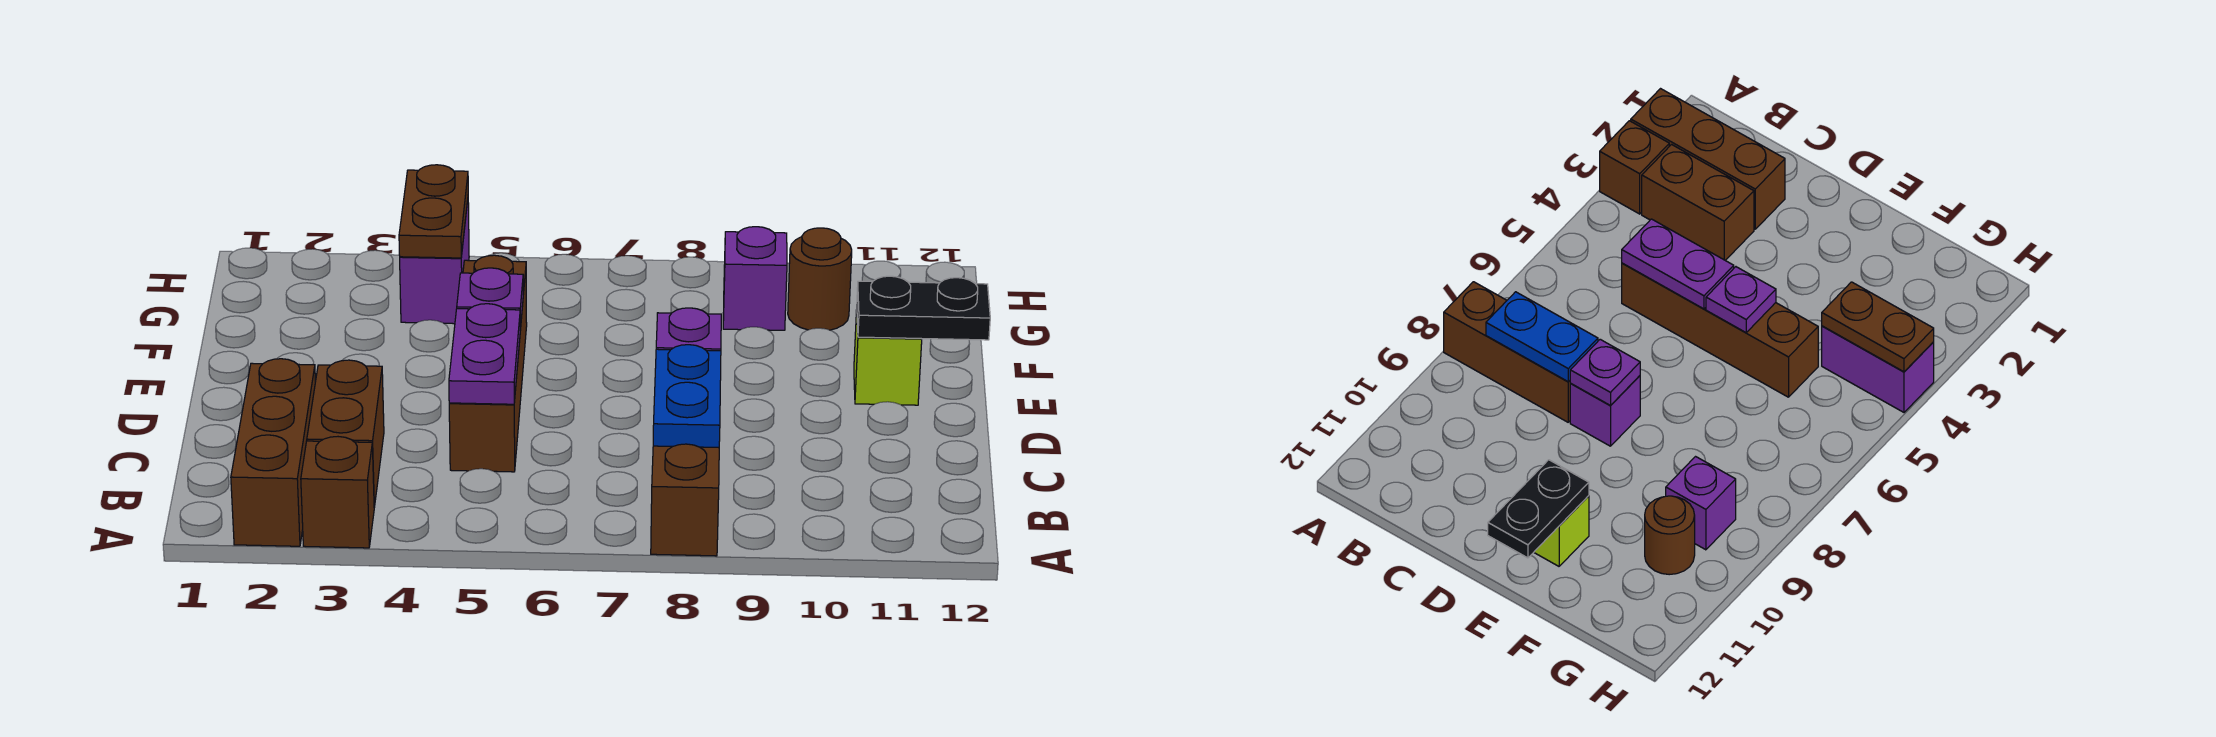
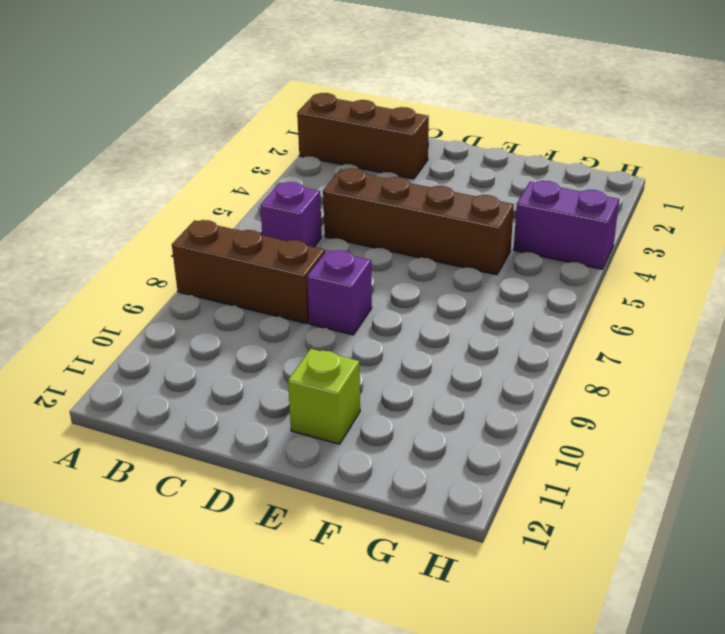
purple brick B6 level 1 -> purple brick G9 level 1
none -> brown brick A3 level 1
none -> brown brick B3:C3 level 1
none -> brown round brick G10 level 1

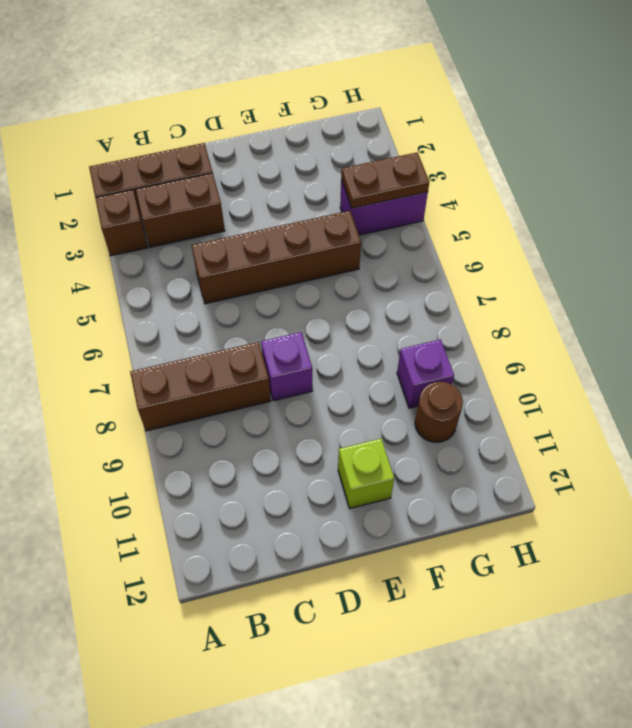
none -> blue plate B8:C8 level 2
none -> purple plate C5:D5 level 2
none -> purple plate D8 level 2

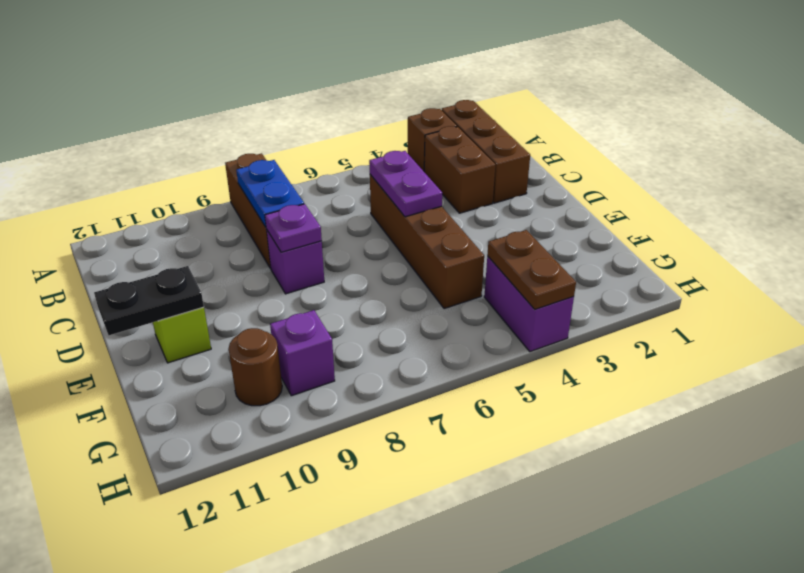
none -> purple plate E5 level 2

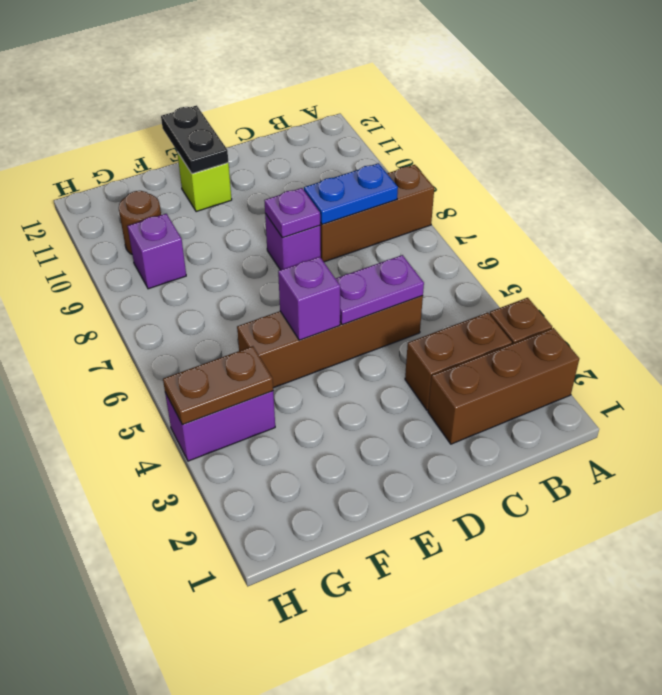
purple brick E5 level 2 -> purple plate E5 level 2

